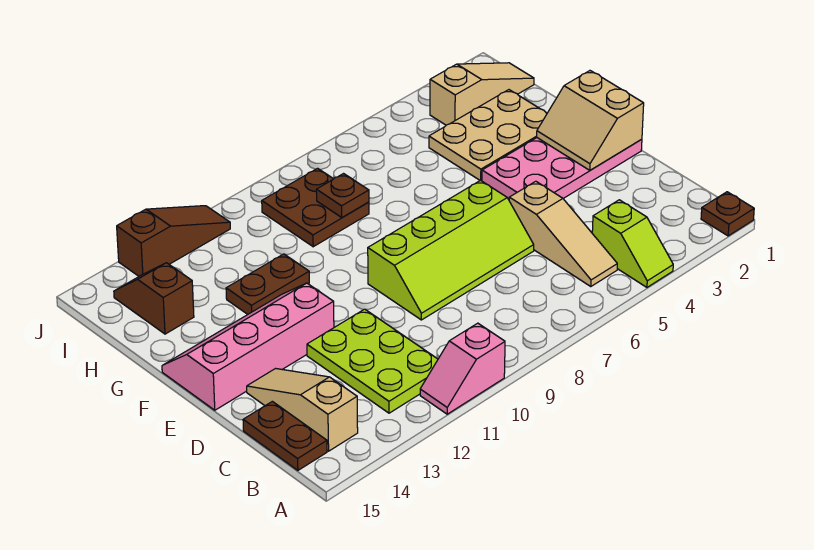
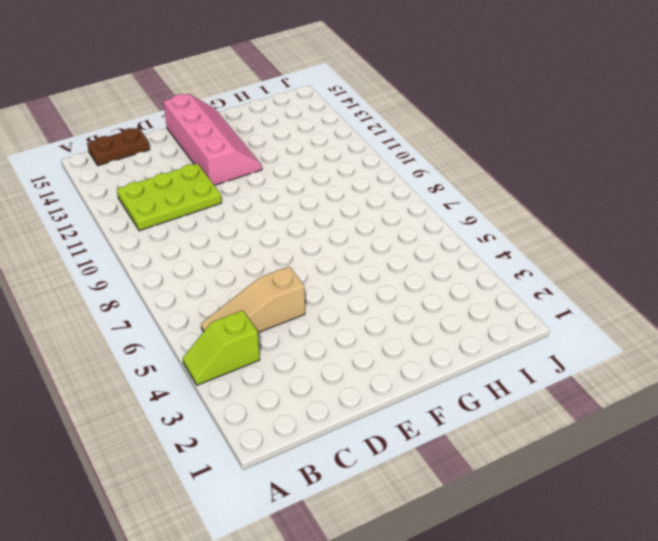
none -> brown plate A1 level 1
none -> pink slope A10:A11 level 1 top 10
none -> tan slope B14:D14 level 1 top B

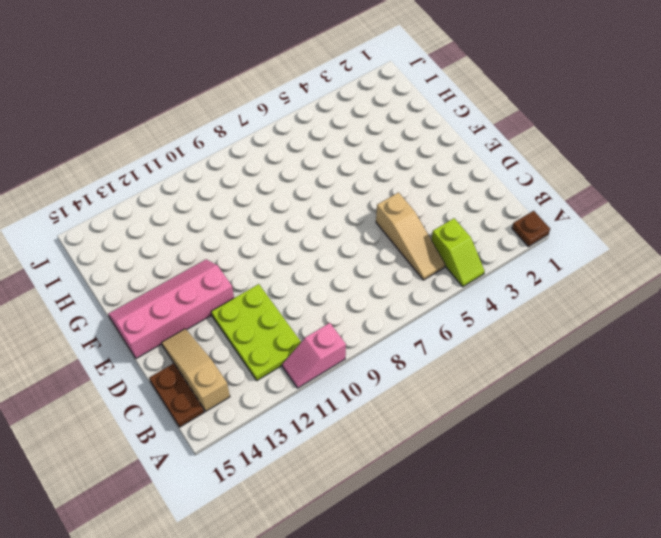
none -> lime slope D6:E9 level 1 top E
none -> pink plate E1:F4 level 1
none -> tan plate G2:H4 level 1

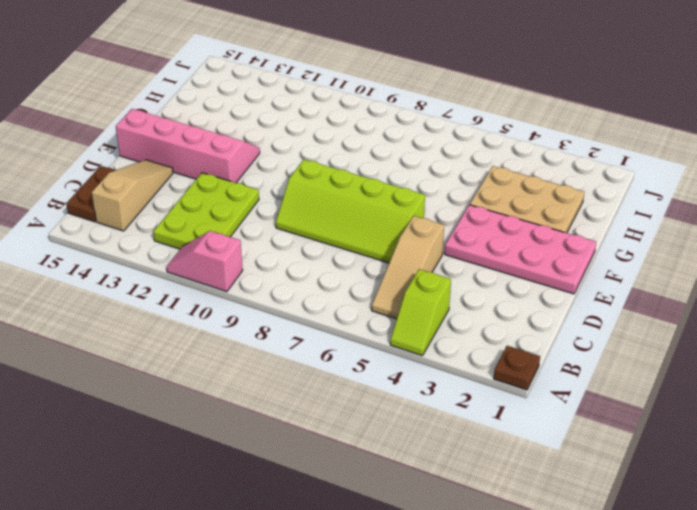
none -> brown plate G11:G12 level 1
none -> brown plate H8:I9 level 1
none -> brown slope H14:I14 level 1 top H

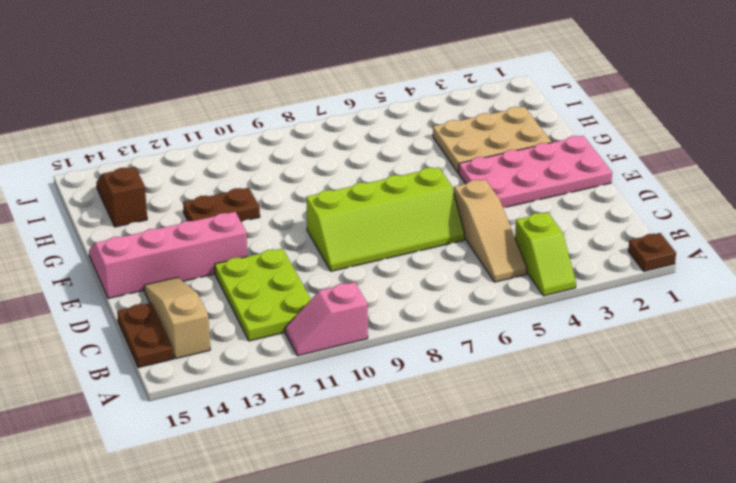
none -> brown plate H8:I9 level 1
none -> tan slope I1:I3 level 1 top 3
none -> brown slope J11:J13 level 1 top 13

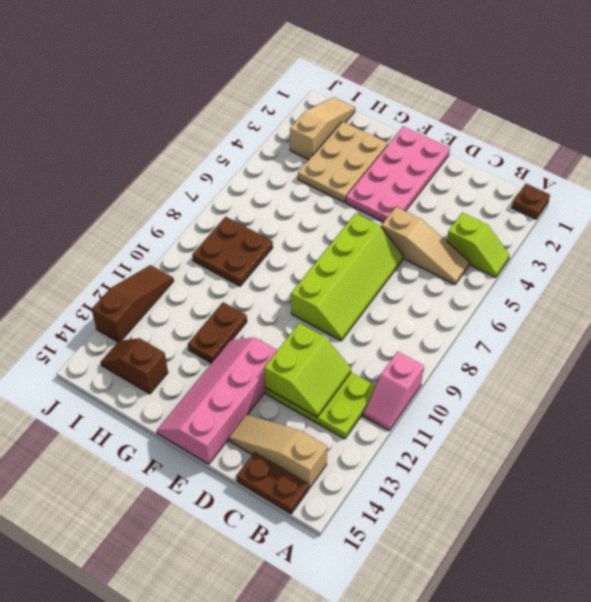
lime slope C11:D12 level 2 top D -> none
none -> tan slope E1:F2 level 2 top 1
none -> brown plate H8 level 2

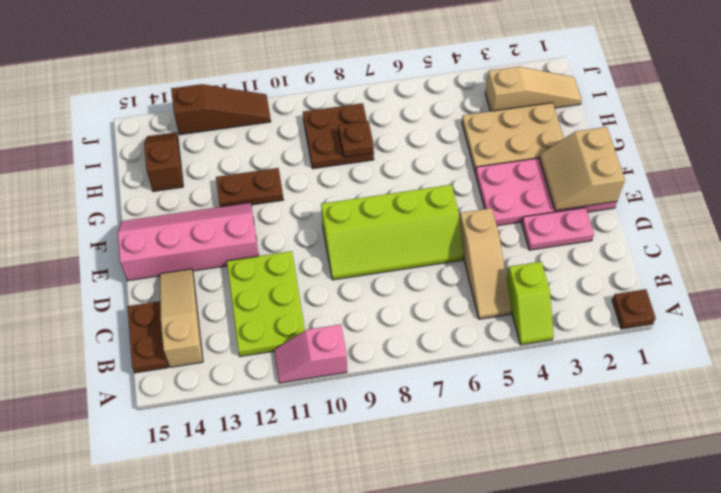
pink plate D2:D3 level 1 -> none

